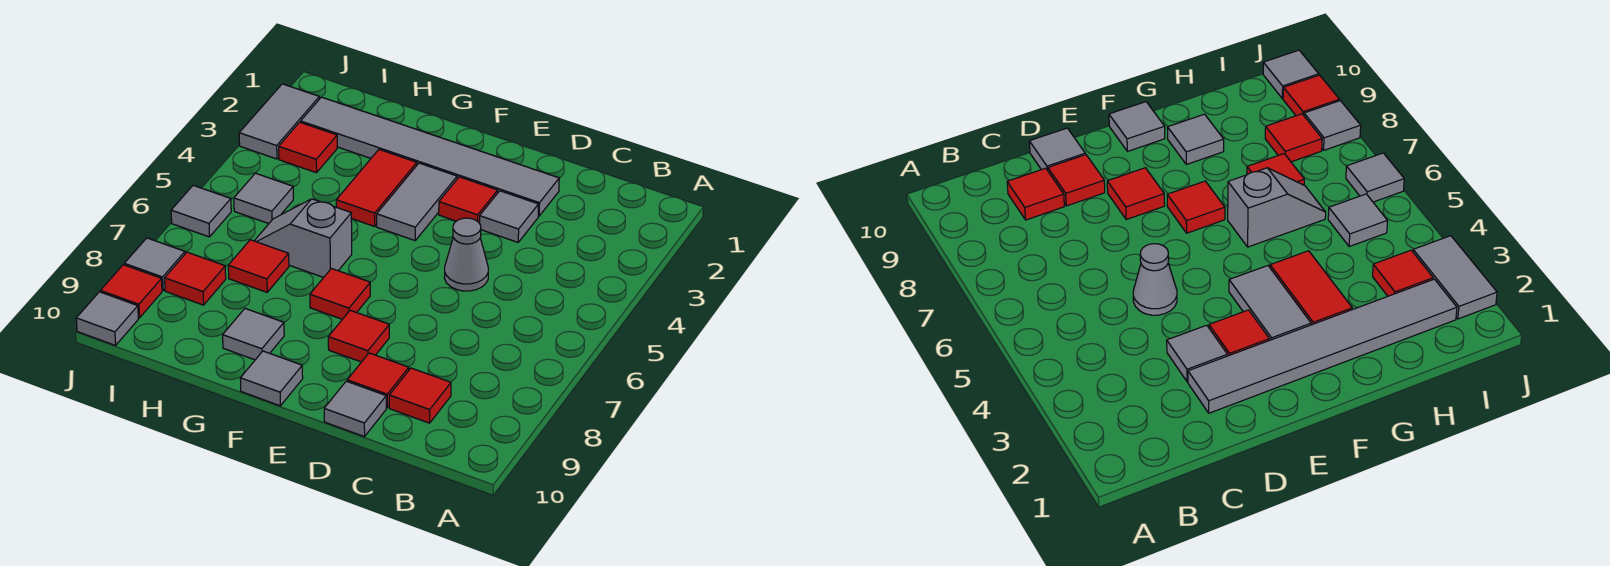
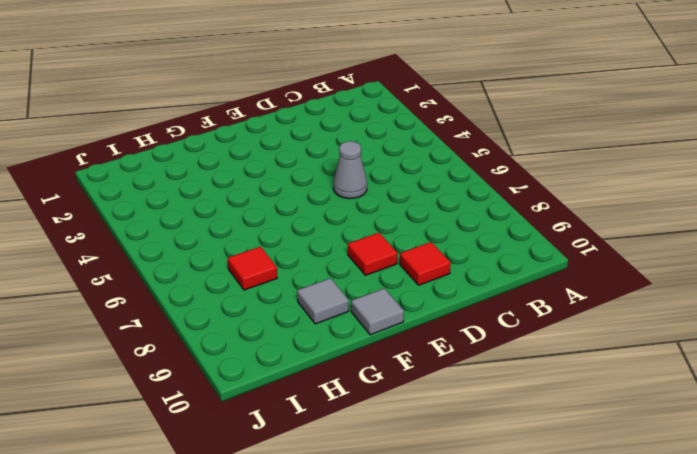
none -> red tile C9 level 1
none -> grey tile D2:I2 level 1
none -> grey tile D3 level 1

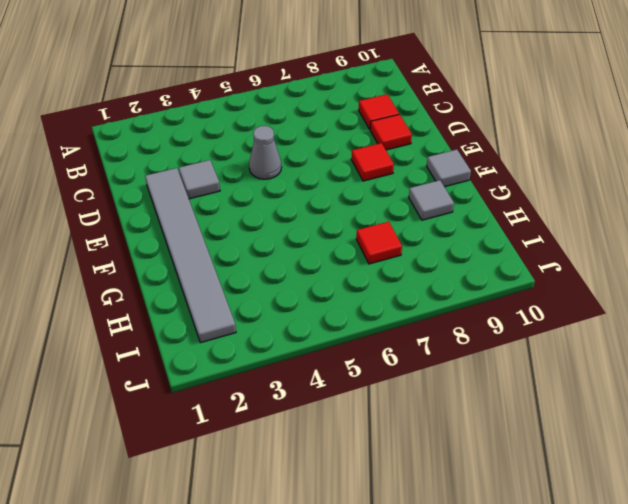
none -> grey tile D10 level 1
none -> red tile E3 level 1
none -> grey tile F3:F4 level 1

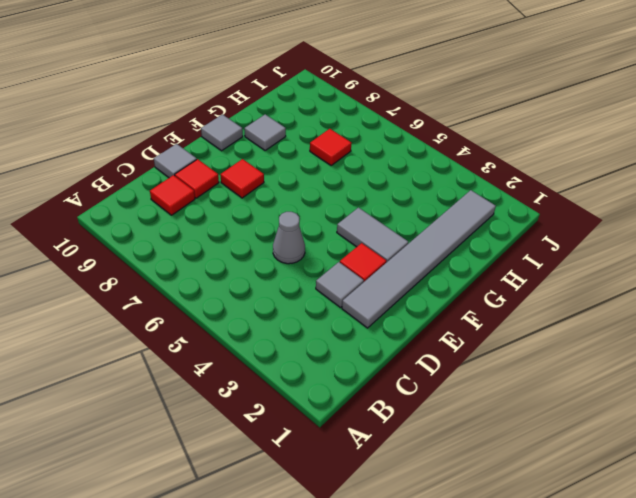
none -> red tile F7 level 1
none -> red tile G3:G4 level 1
none -> grey slope G6:H6 level 1 top G

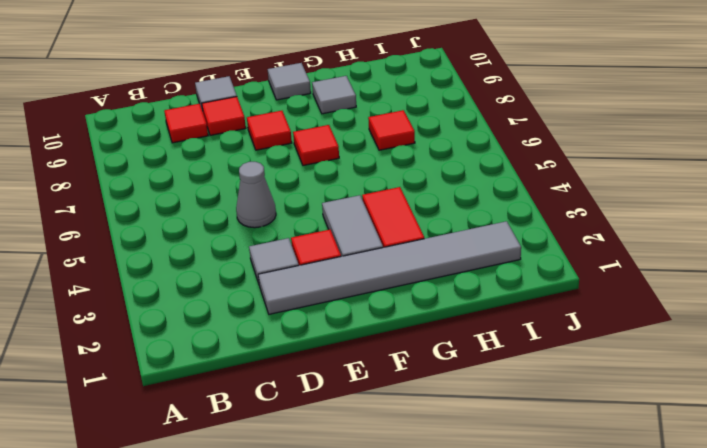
none -> grey slope G6:H6 level 1 top G
none -> red tile I3 level 1
none -> grey tile I5 level 1

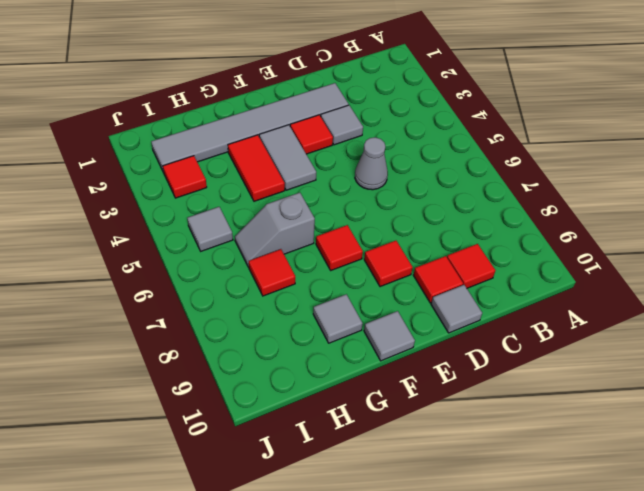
none -> red tile I8 level 1
none -> grey tile J2:J3 level 1
none -> grey tile J6 level 1

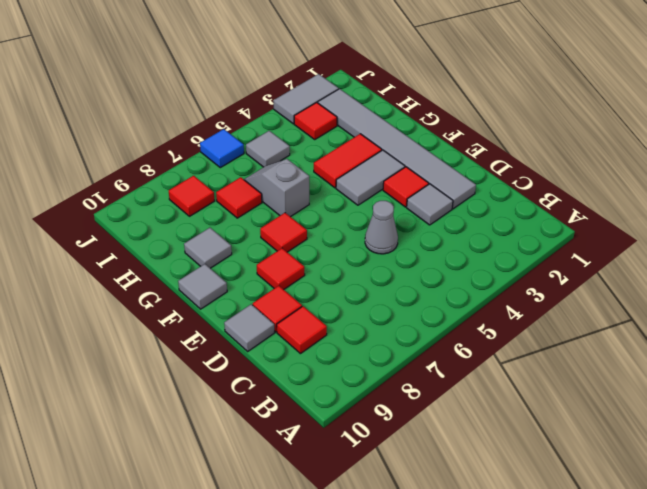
blue tile J6 level 1 -> grey tile J6 level 1
none -> grey tile J8 level 1
none -> red tile J9 level 1
none -> grey tile J10 level 1

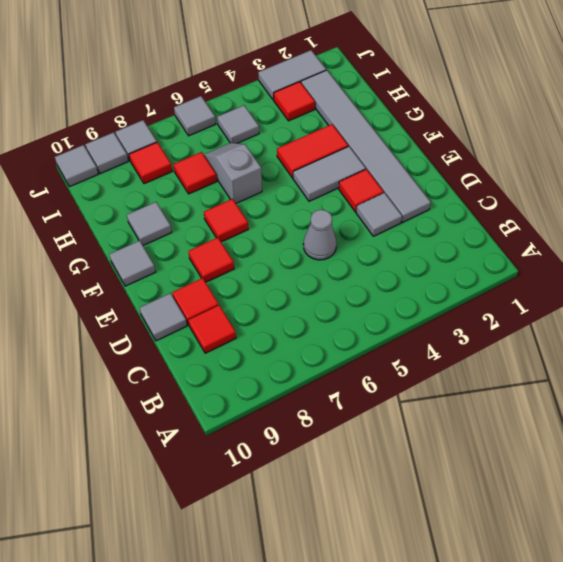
grey tile J9 level 1 -> red tile J9 level 1

